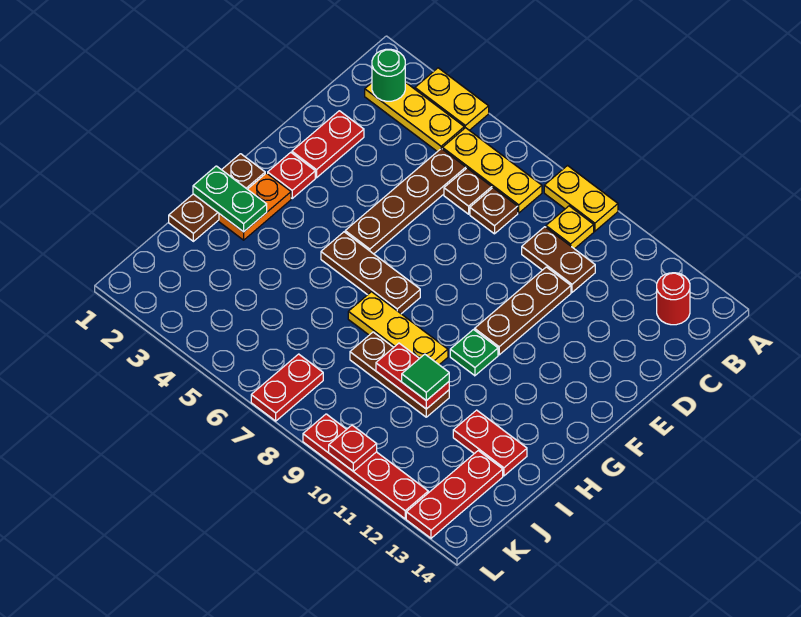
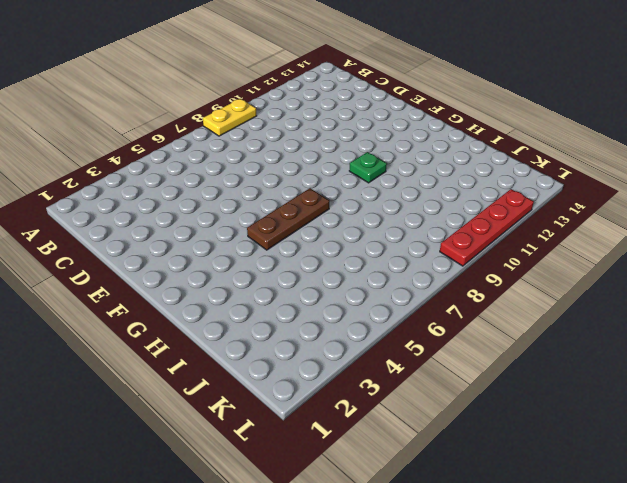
none -> yellow plate A3:A4 level 1
none -> yellow plate B2:B4 level 1
none -> yellow plate B5:B7 level 1

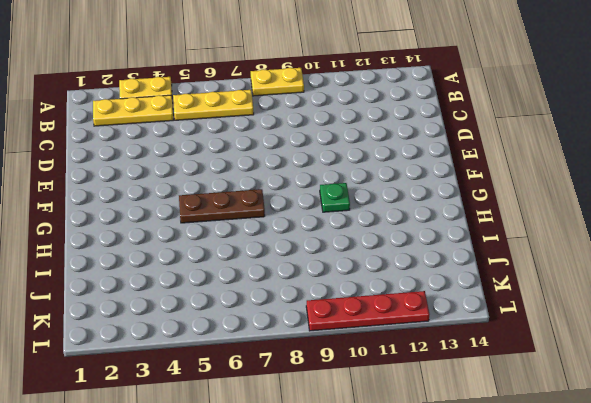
none -> yellow plate B9 level 1
none -> red round brick B13 level 1
none -> brown plate C5:F5 level 1

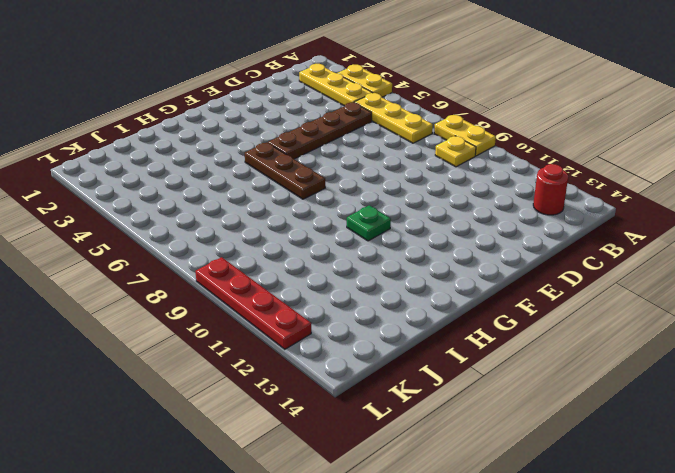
none -> brown plate C6 level 1
none -> brown plate C7 level 1
none -> brown plate C9:C10 level 1

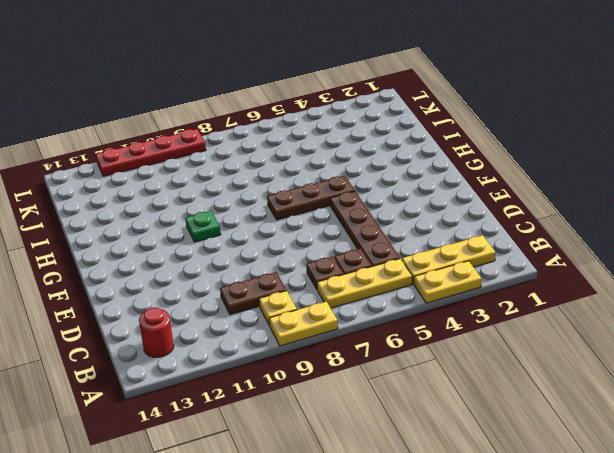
none -> red plate D2:E2 level 1
none -> brown plate D10:F10 level 1
none -> red plate F2 level 1

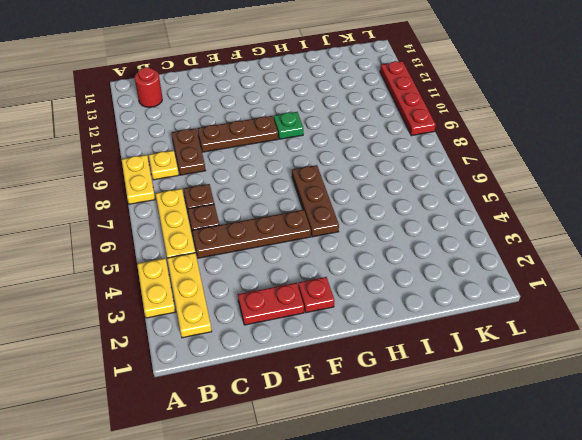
none -> brown plate G1:I1 level 1
none -> orange plate G2:H2 level 1
none -> yellow plate H7:H9 level 1

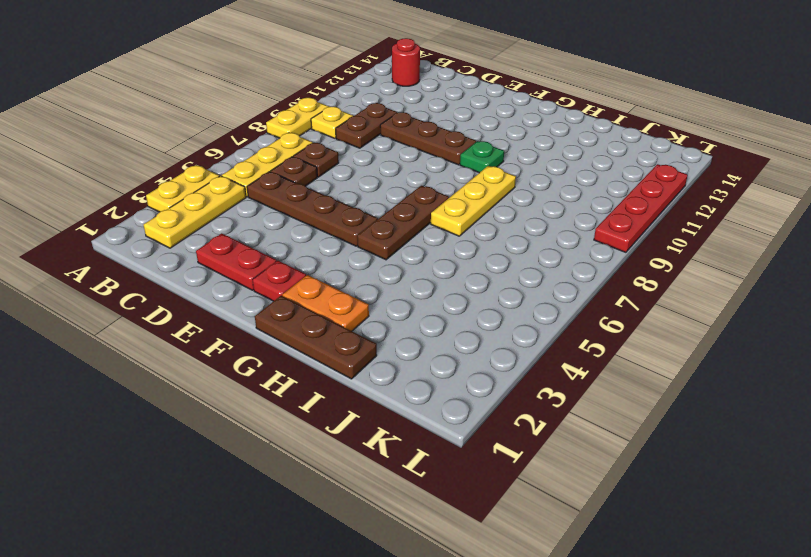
none -> brown plate I8:I10 level 1
none -> red plate I12:I13 level 1
none -> red plate J13:L13 level 1

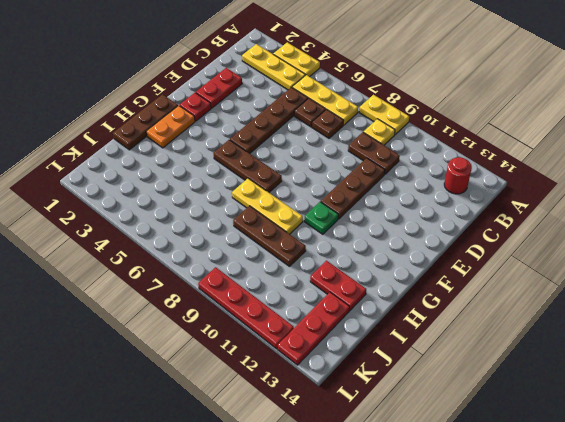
none -> red plate K7:L7 level 1
none -> green round brick B2 level 2
none -> green plate H1:H2 level 2

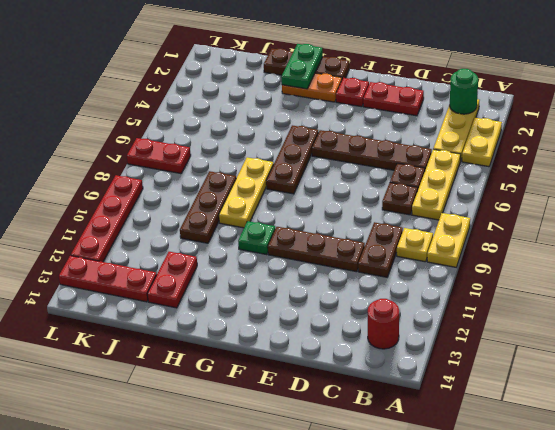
none -> red plate I9:I10 level 2
none -> red plate L10 level 2
none -> green tile I10 level 3

